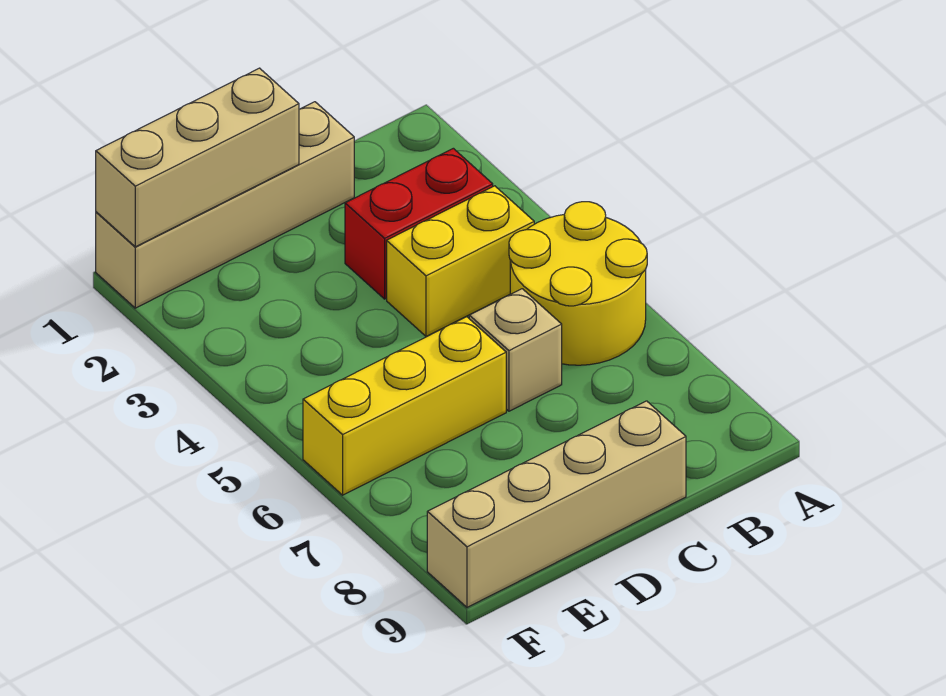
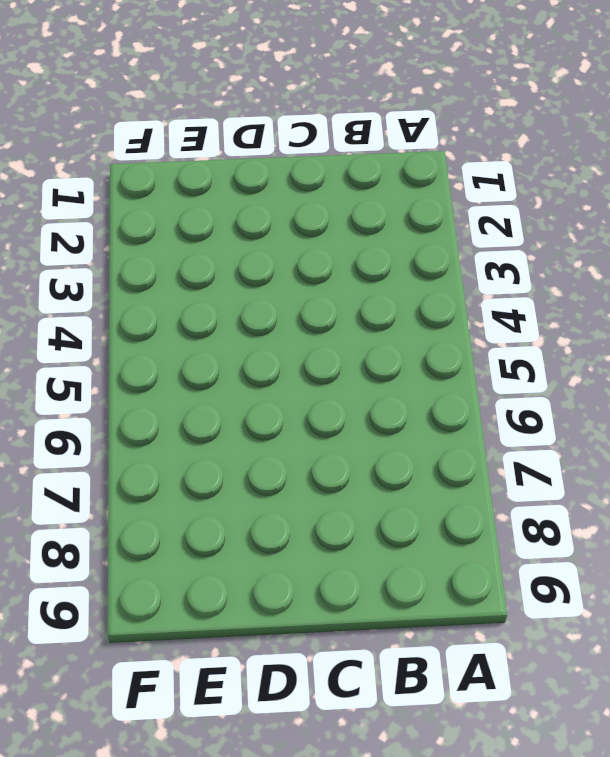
none -> yellow round brick A5:B6 level 1
none -> red brick B3:C3 level 1

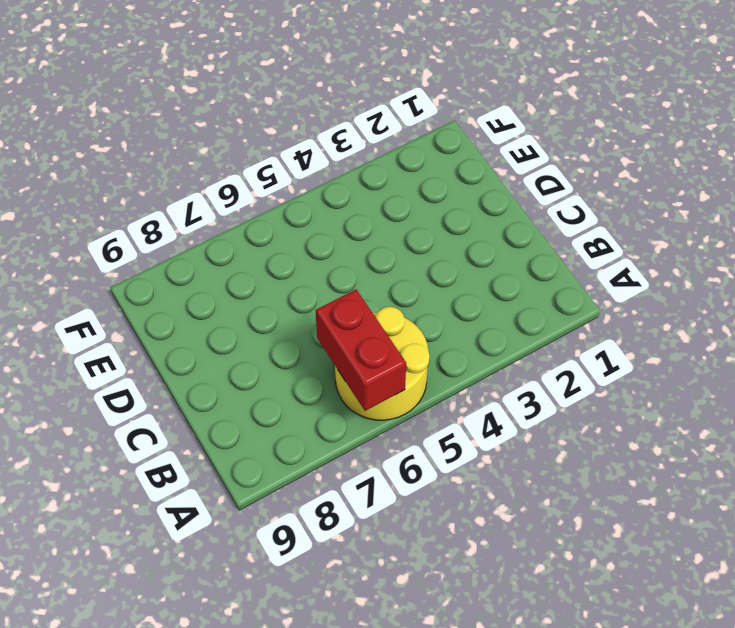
red brick A6:B6 level 2 -> red brick B3:C3 level 1
none -> yellow brick B4:C4 level 1
none -> tan brick C1:F1 level 1

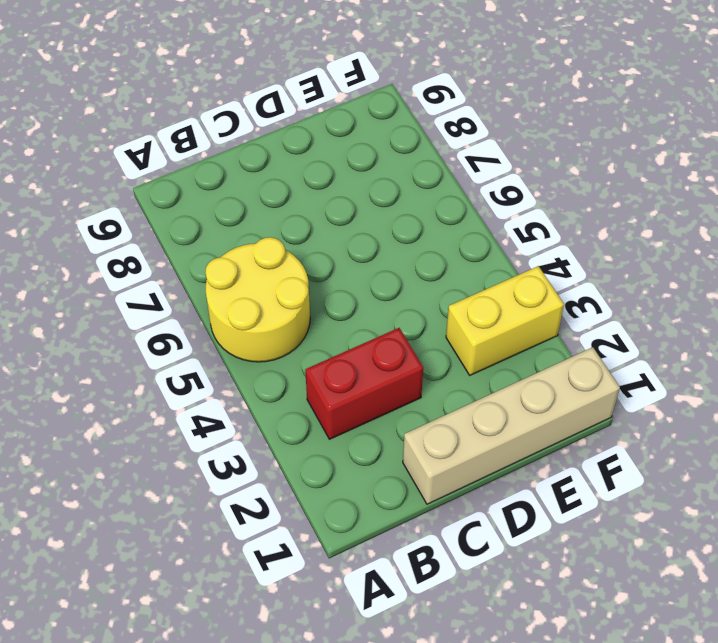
yellow brick E3:F3 level 1 -> yellow brick B4:C4 level 1
none -> tan brick C6 level 1
none -> tan brick C9:F9 level 1

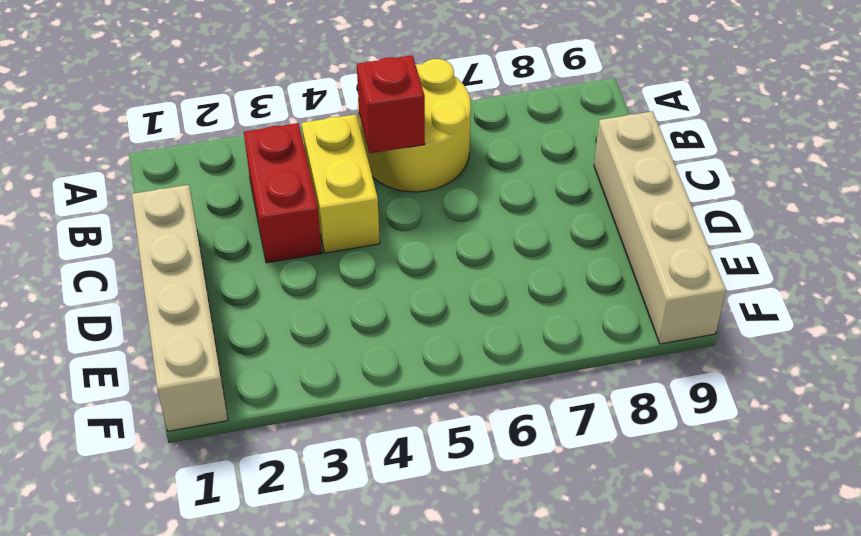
red brick B5 level 2 -> none
none -> tan brick C6 level 1
none -> yellow brick D6:F6 level 1

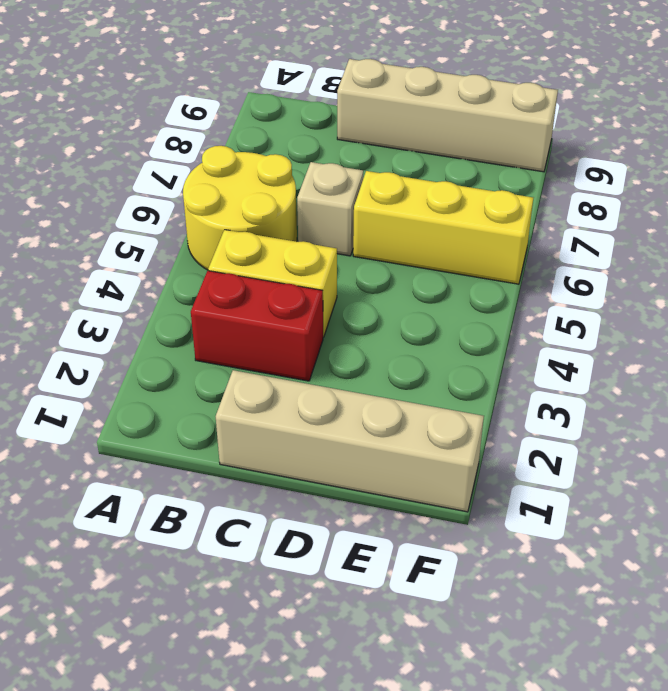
none -> tan brick D1:F1 level 2

